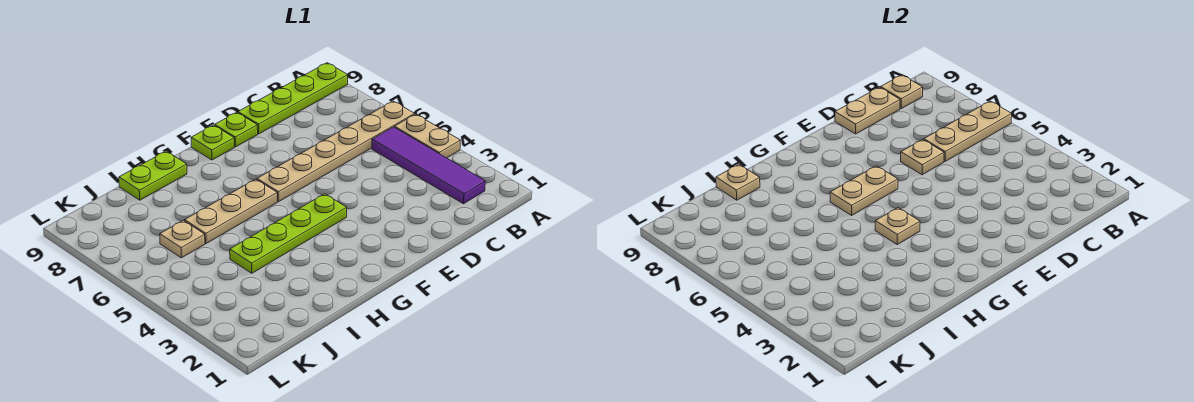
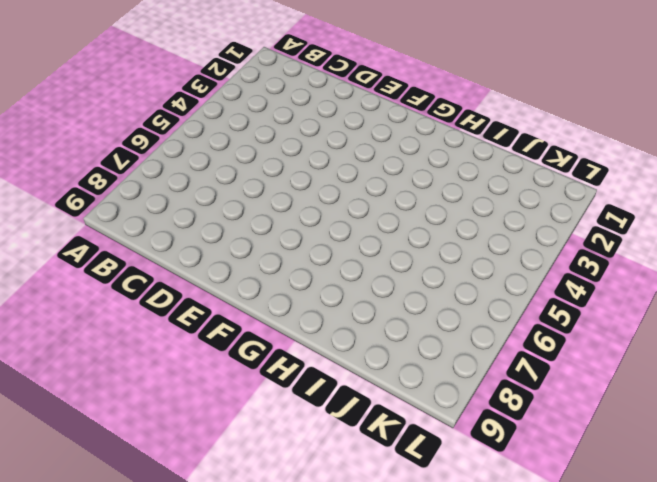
none -> tan plate A4:A5 level 1
none -> tan plate A6:F6 level 1
none -> lime plate A9:D9 level 1

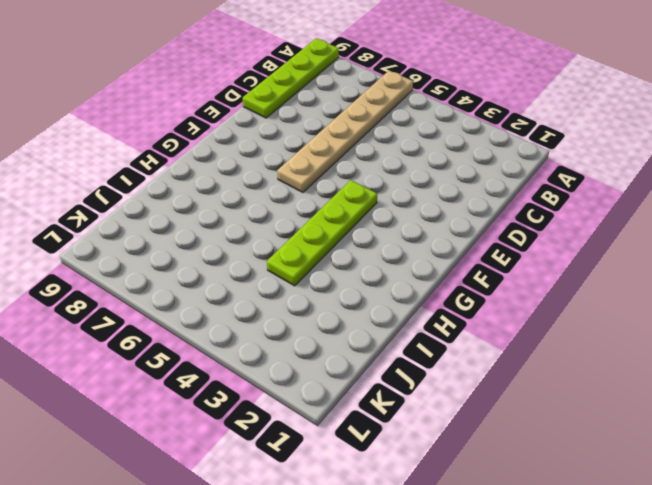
none -> tan plate A4:A5 level 1
none -> purple tile B2:B5 level 1
none -> lime plate E9 level 1

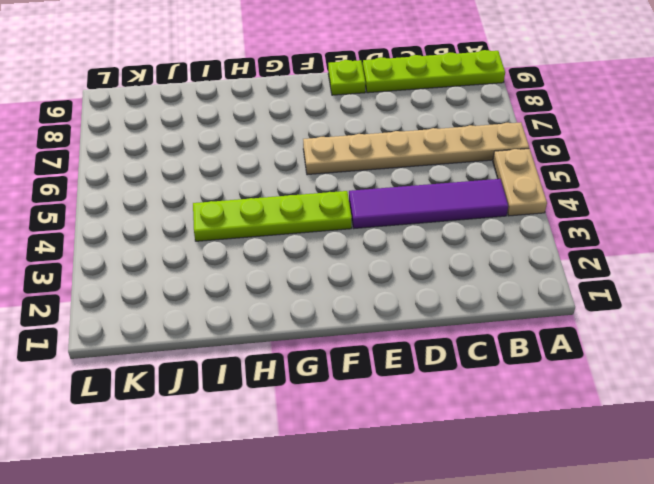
purple tile B4:E4 level 1 -> purple tile B2:B5 level 1
none -> lime plate F9 level 1
none -> tan plate G6:I6 level 1
none -> lime plate H9:I9 level 1

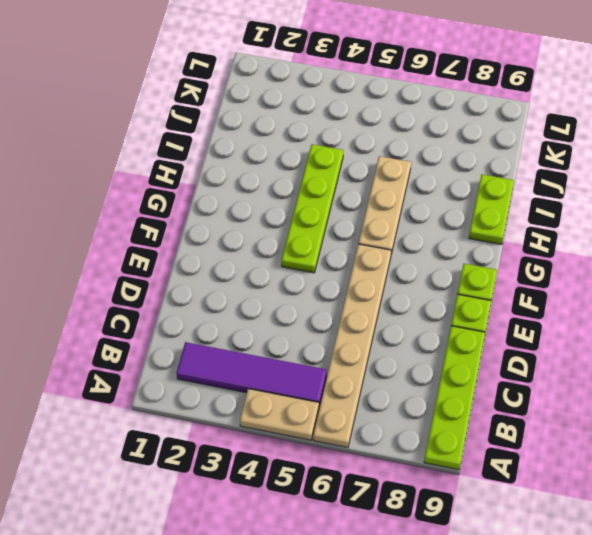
none -> tan plate J6 level 1
none -> tan plate A6:C6 level 2
none -> tan plate B9 level 2

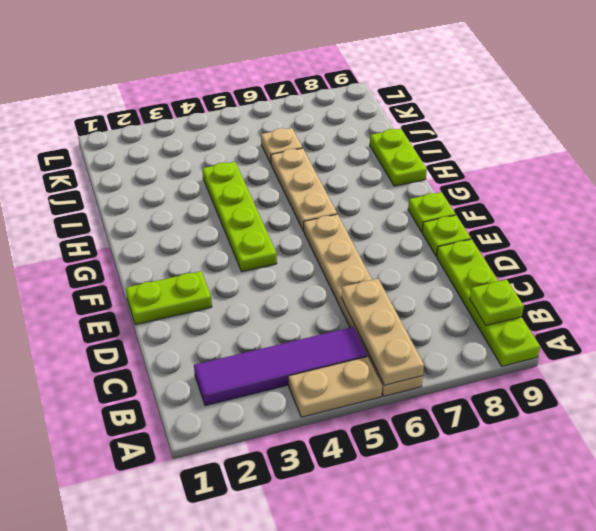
lime plate B9 level 2 -> tan plate B9 level 2
lime plate E1:E2 level 1 -> none
none -> tan plate C9:D9 level 2
none -> tan plate D6 level 2
none -> tan plate F6:G6 level 2

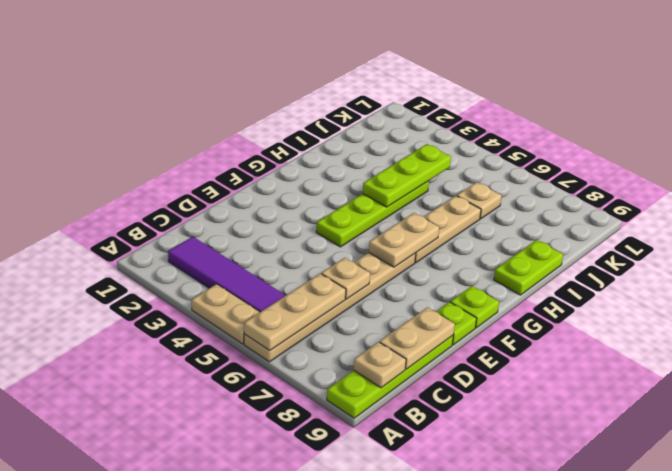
lime plate H4:J4 level 2 -> none
none -> tan plate G4 level 2
none -> tan plate I9 level 2

